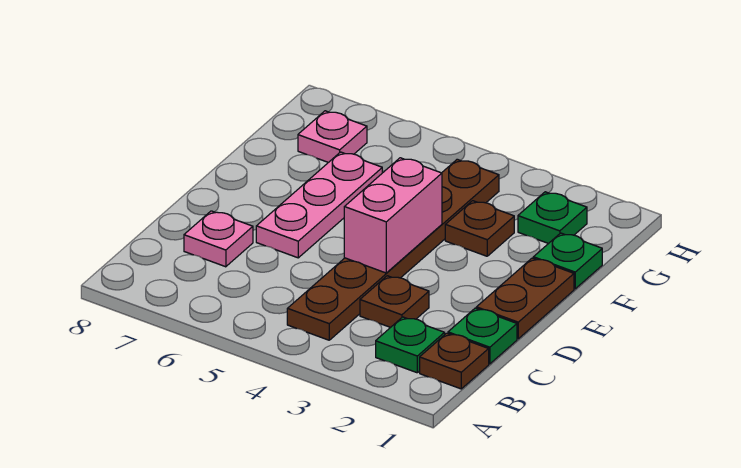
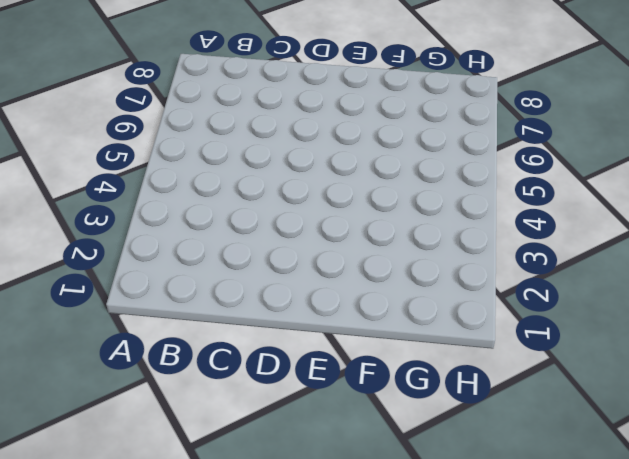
none -> brown plate B1 level 1
none -> green plate B2 level 1
none -> brown plate B4:G4 level 1

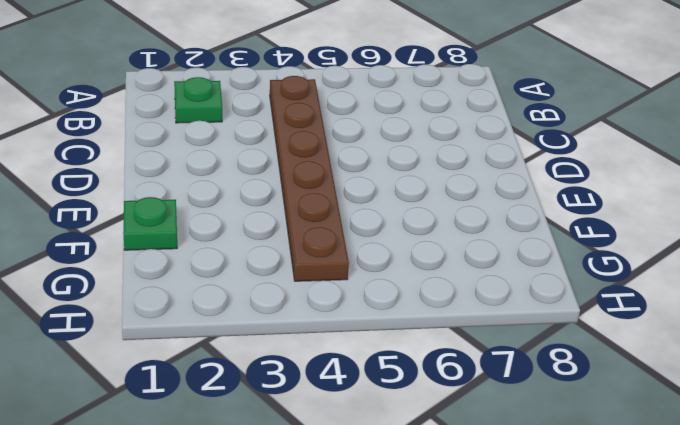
none -> brown plate B1 level 1
none -> green plate C1 level 1
none -> brown plate C3 level 1

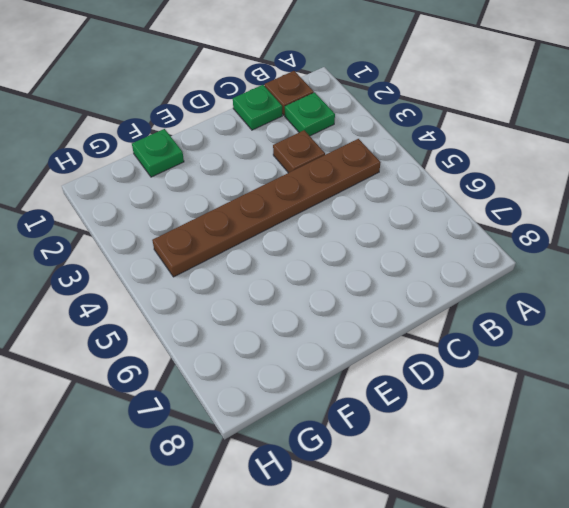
none -> pink plate C7 level 1
none -> brown plate D1:E1 level 1
none -> pink plate D6:F6 level 1

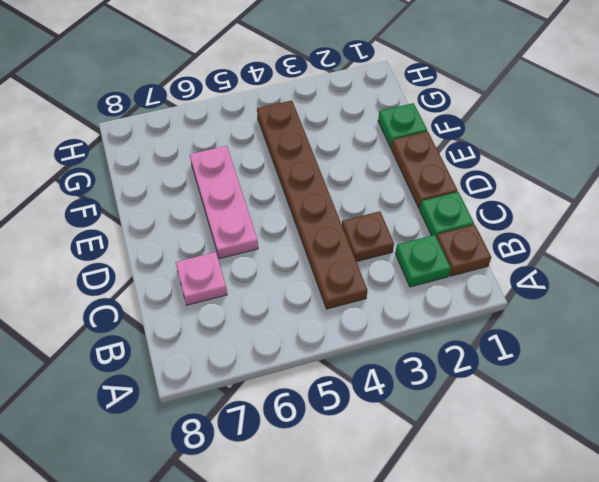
none -> brown plate F3 level 1
none -> green plate G2 level 1
none -> pink plate G7 level 1

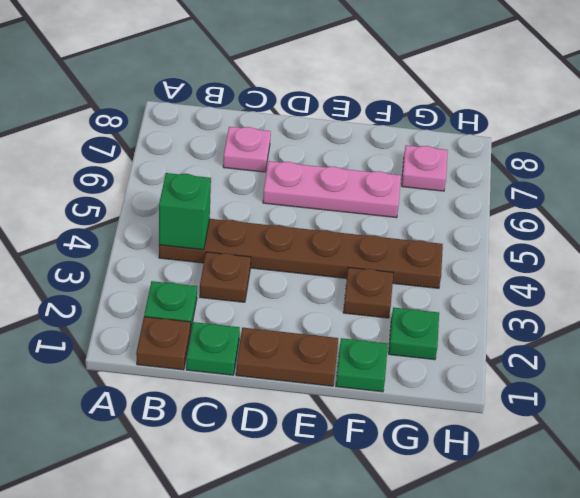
green brick B4 level 2 -> none
none -> pink brick D4:E4 level 2

